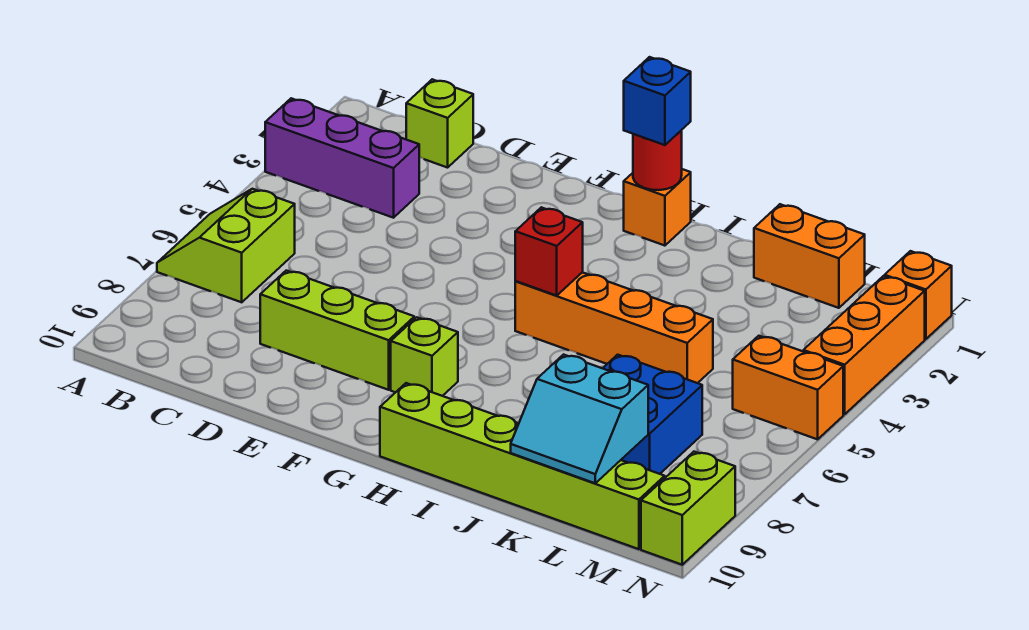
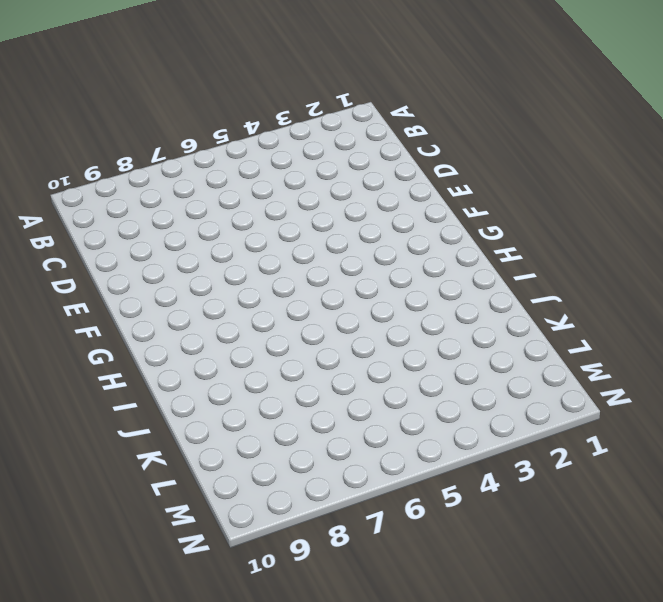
none -> purple brick A3:C3 level 1
none -> lime slope A6:B7 level 1 top B
none -> lime brick C1 level 1

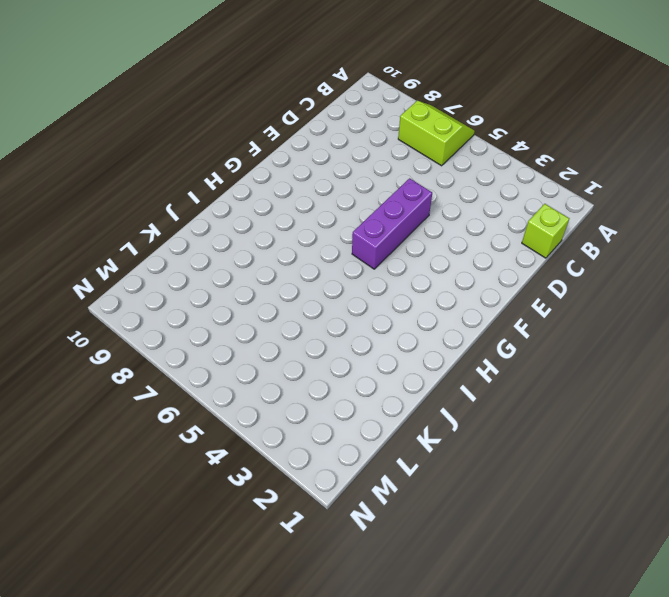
purple brick E5:G5 level 1 -> purple brick A3:C3 level 1
none -> lime brick D8:F8 level 1
none -> lime brick G8 level 1
none -> orange brick H1 level 1

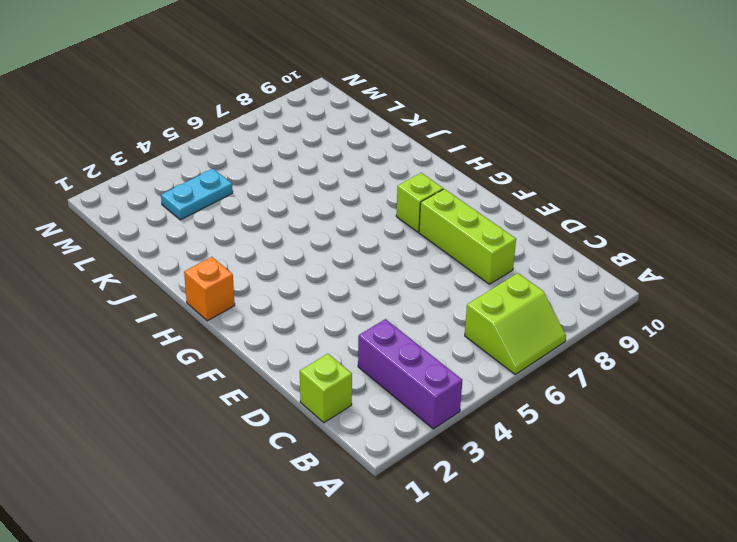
cyan plate L3:L4 level 1 -> none
none -> orange brick H5:K5 level 1
none -> lime brick H10:M10 level 1
none -> orange brick K1:L1 level 1

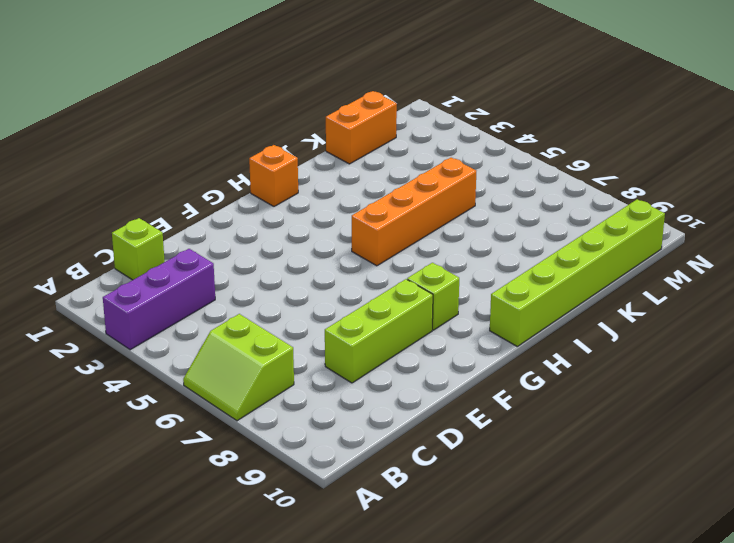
none -> blue brick K7:L8 level 1
none -> orange brick M5:N5 level 1
none -> orange brick N1 level 1

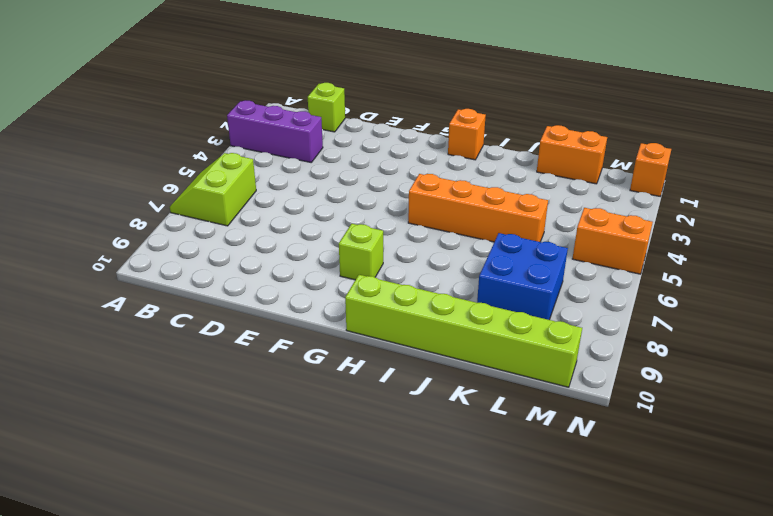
none -> lime brick D8:F8 level 1
none -> orange brick N2:N4 level 1
none -> lime brick N9:N10 level 1

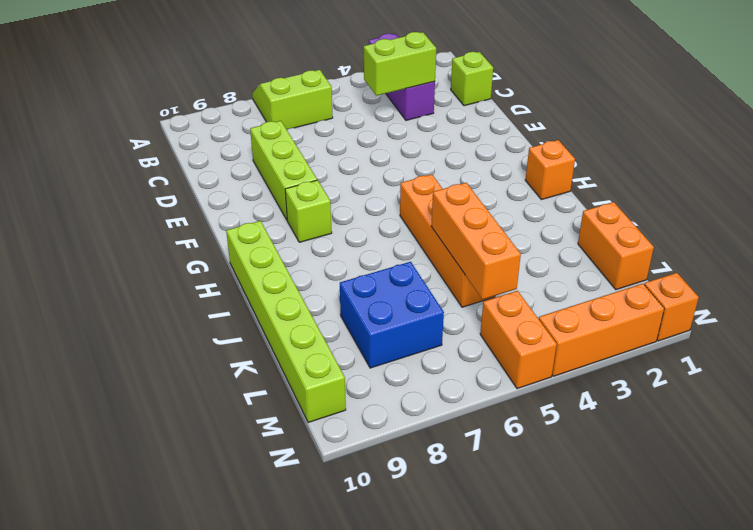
lime brick C3:C4 level 2 -> lime brick N9:N10 level 1
orange brick J5:L5 level 2 -> none
none -> red round brick H1 level 2
none -> red brick H5 level 2
none -> cyan slope K9:L10 level 2 top 9

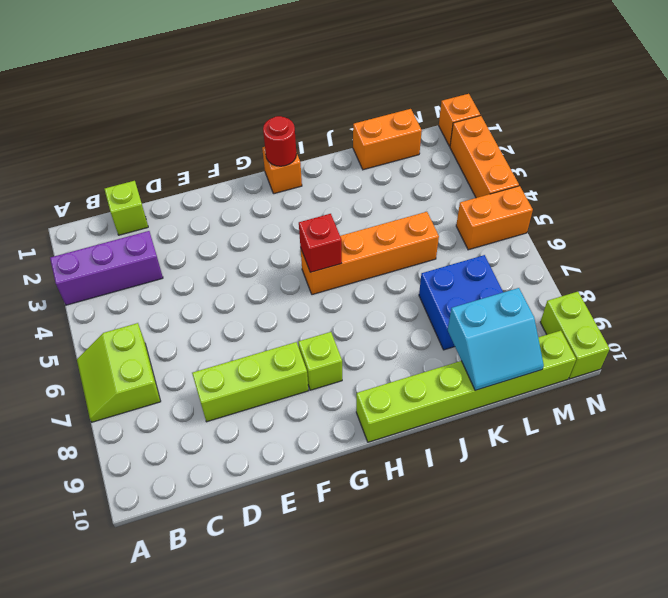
none -> blue brick H1 level 3

